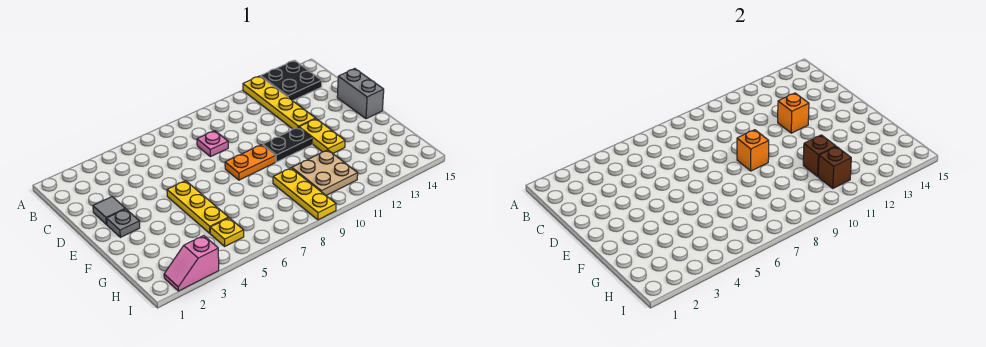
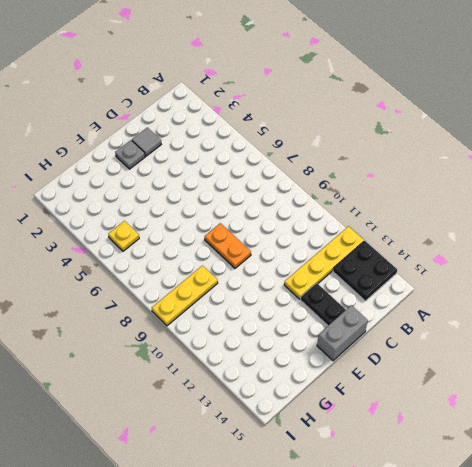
black plate D13:D14 level 1 -> black plate E10:E11 level 1
none -> pink plate C8 level 1
none -> yellow plate E5:G5 level 1
none -> yellow plate E12:F12 level 1

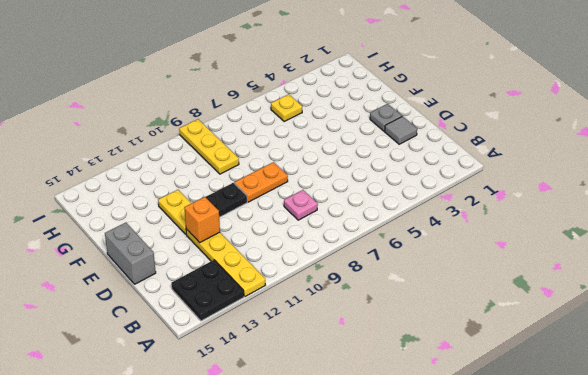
none -> yellow plate E5:G5 level 1
none -> tan plate G10:H11 level 1
none -> pink slope I2:I3 level 1 top 3

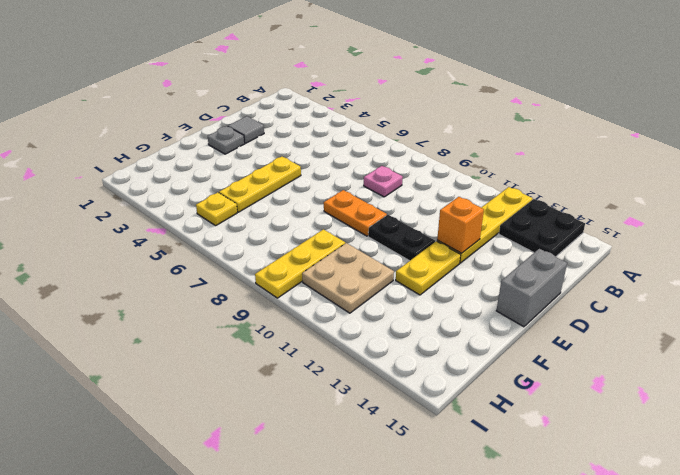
none -> pink slope I2:I3 level 1 top 3
none -> orange brick E9 level 2
none -> brown brick G11 level 2

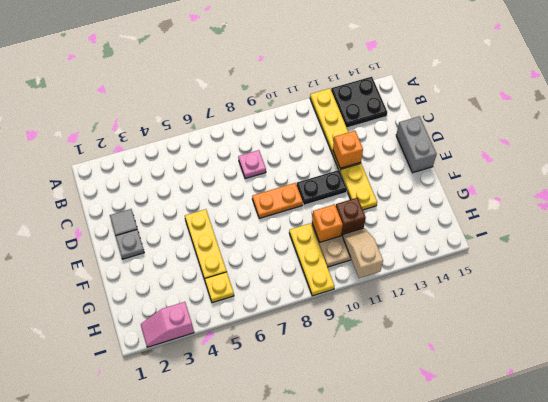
orange brick G10 level 2 -> orange brick E9 level 2
tan slope H11:I11 level 2 top I -> brown brick H11 level 2

